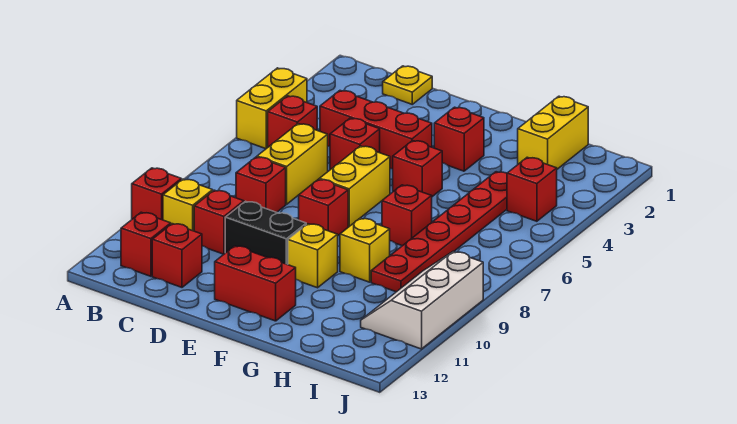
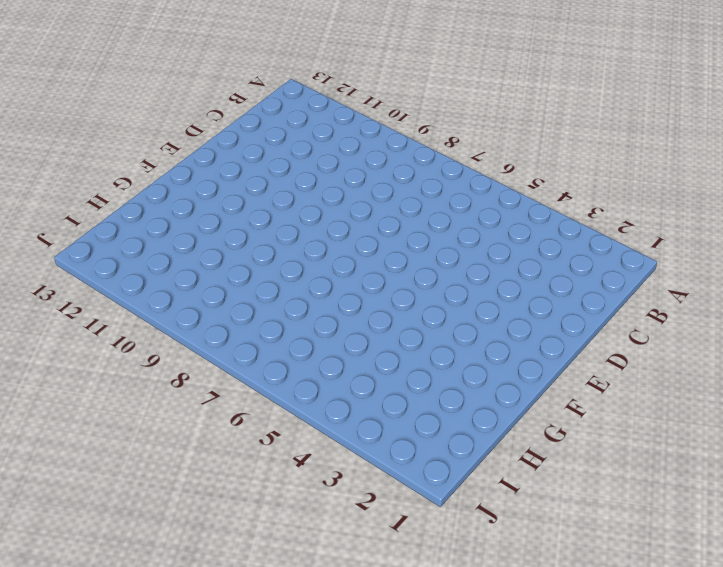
none -> yellow brick A4:A5 level 1
none -> red brick A10 level 1
none -> red brick B5 level 1

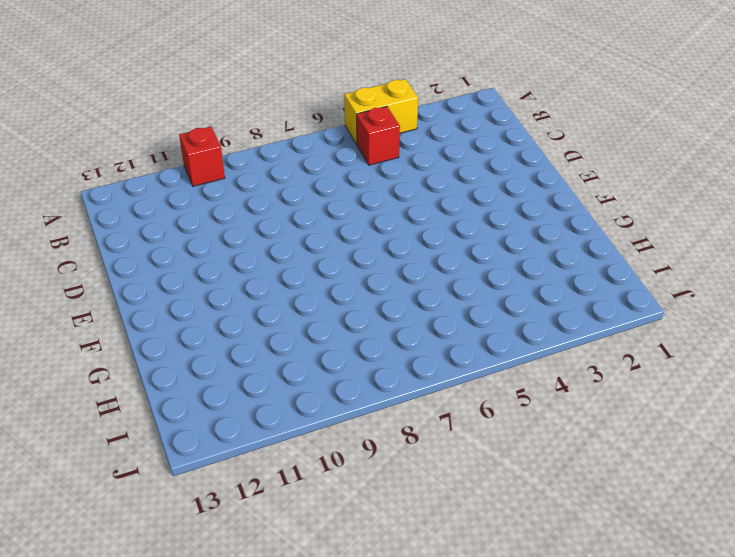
none -> yellow brick B10 level 1
none -> red brick B12 level 1
none -> yellow plate C1 level 1

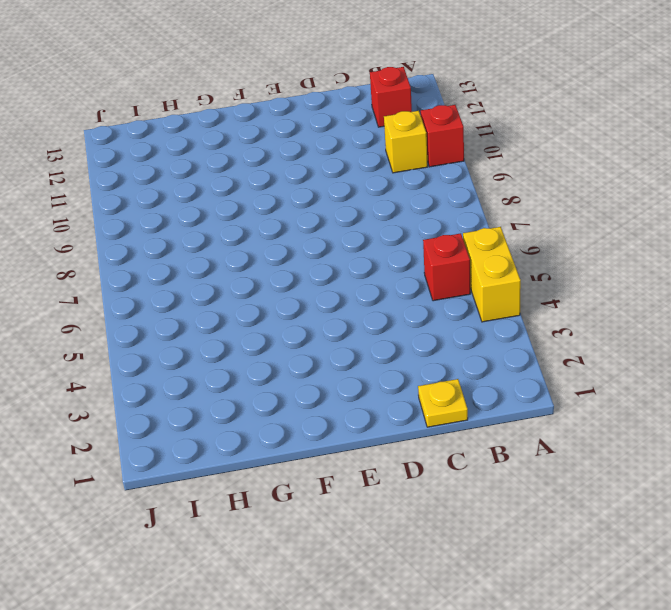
none -> red brick C4:E4 level 1
none -> yellow brick C6:C7 level 1
none -> red brick C8 level 1

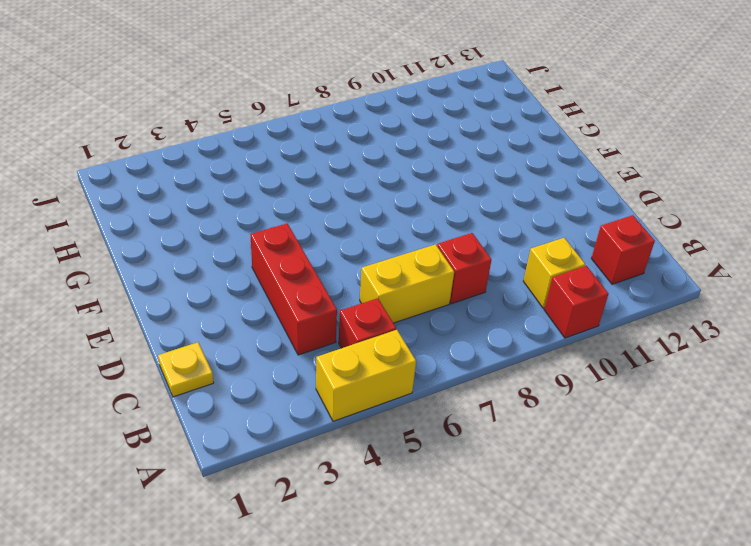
none -> red brick C10 level 1
none -> red brick C12 level 1
none -> red brick D5 level 1

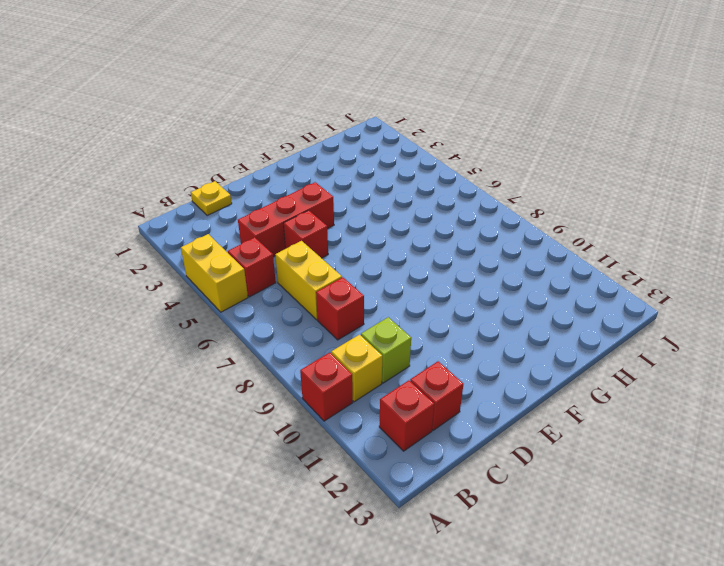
lime brick C10 level 1 -> red brick C10 level 1
none -> black brick D10:E10 level 1
none -> yellow brick E6:E7 level 1
none -> red brick E8 level 1

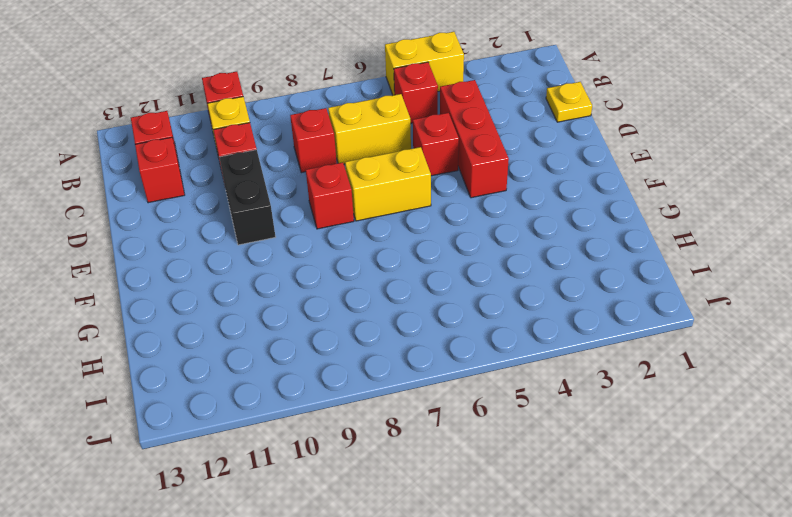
none -> red brick E12:F12 level 1
none -> red brick F3 level 1
none -> red brick F5 level 1

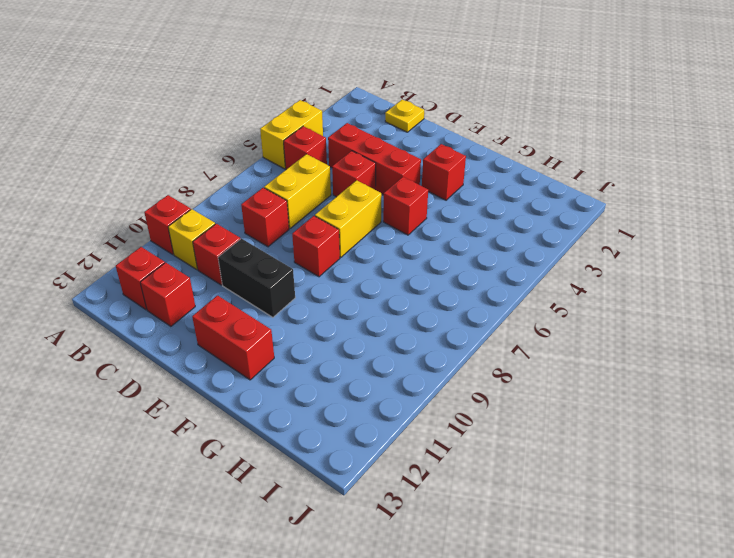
none -> yellow brick F10 level 1
none -> red brick G7 level 1
none -> yellow brick G9 level 1

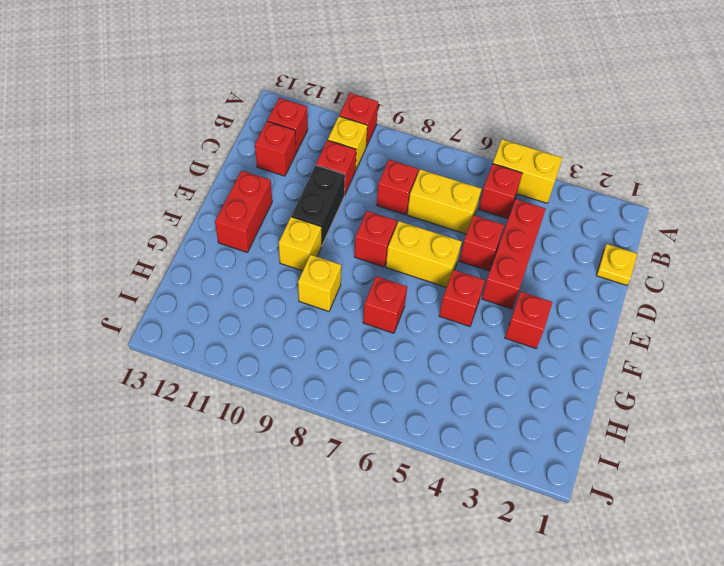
none -> yellow brick H1:H2 level 1
none -> red plate H4:H9 level 1
none -> red brick I4 level 1

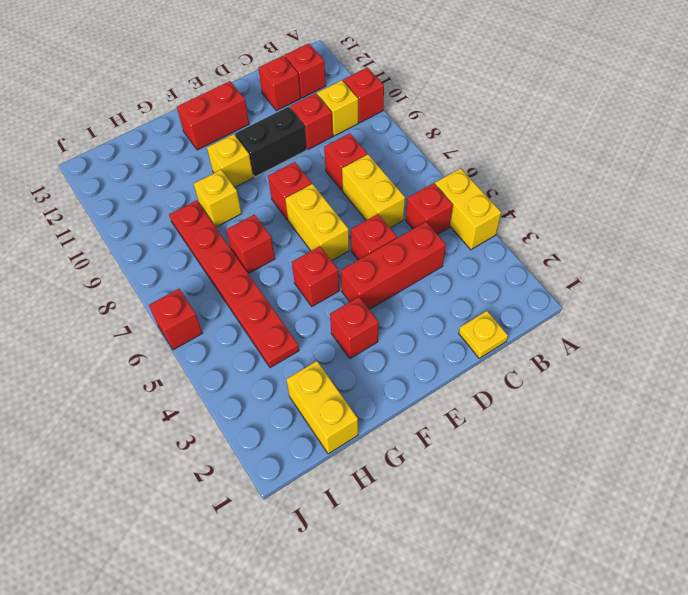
red brick J6 level 1 -> red brick I4 level 1
none -> white slope I9:J11 level 1 top J

